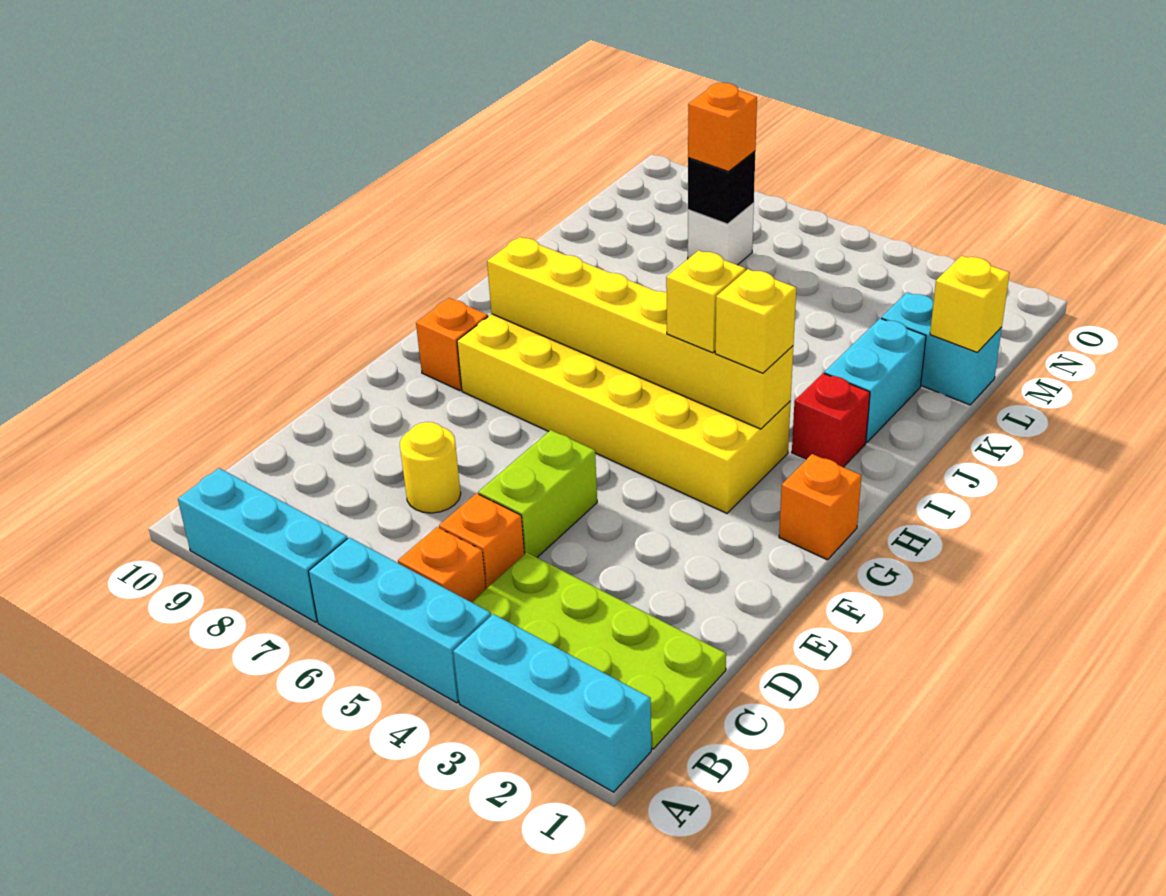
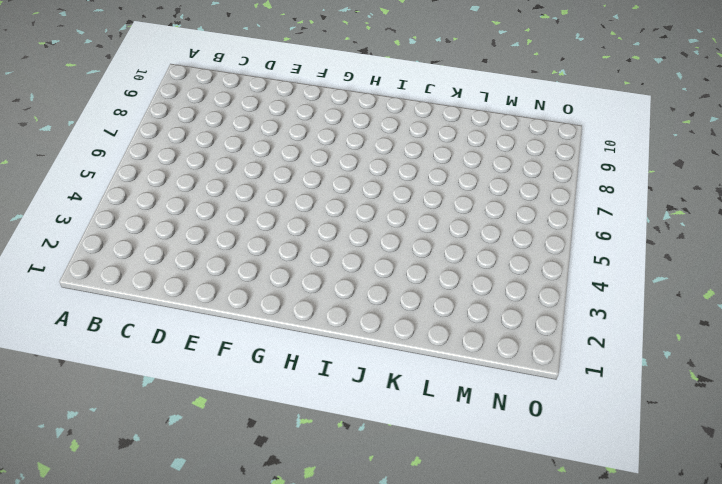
none -> cyan brick A1:A3 level 1
none -> cyan brick A4:A6 level 1
none -> cyan brick A7:A9 level 1

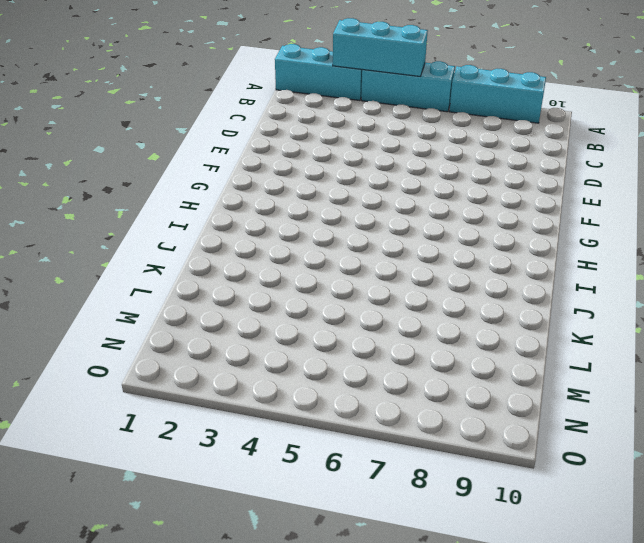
cyan brick A3:A5 level 2 -> none
none -> lime plate B1:C4 level 1
none -> orange brick B5 level 1
none -> orange brick C5 level 1

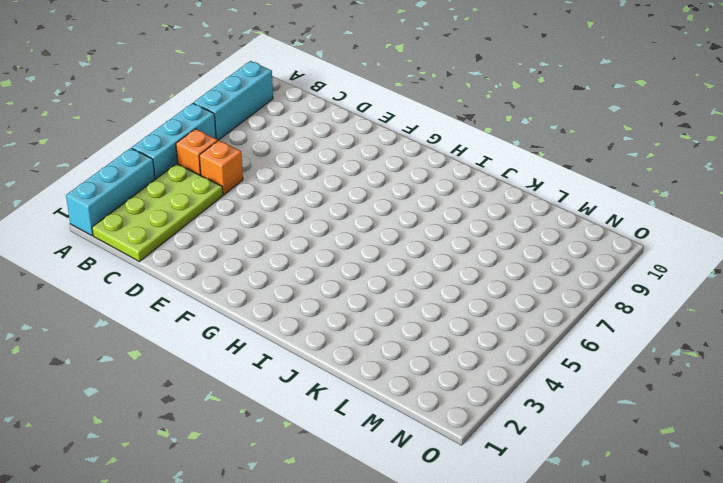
none -> lime brick D5:E5 level 1
none -> yellow round brick D7 level 1
none -> orange brick G1 level 1

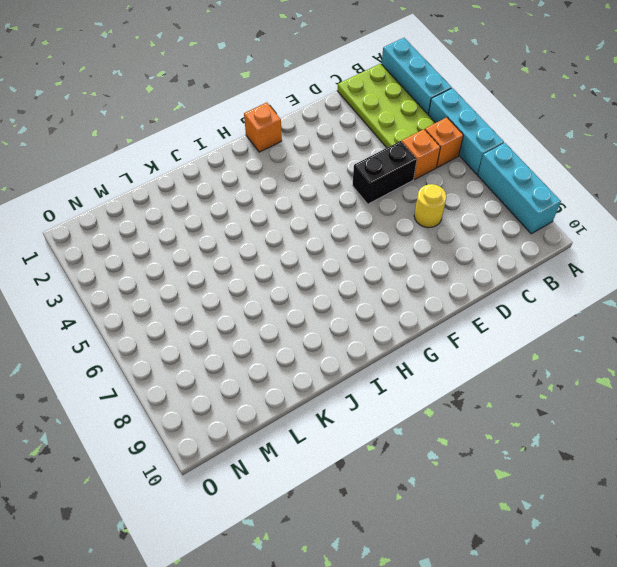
black brick D5:E5 level 1 -> lime brick D5:E5 level 1
none -> yellow brick G3:H8 level 1
none -> orange brick G9 level 1
none -> red brick I2 level 1

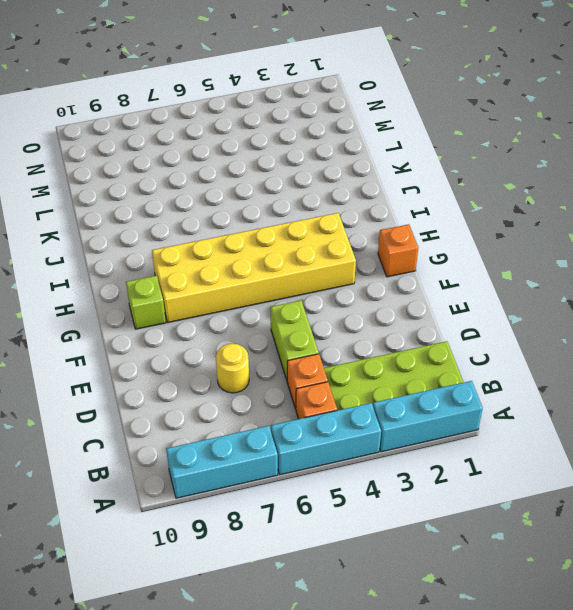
lime brick G9 level 1 -> orange brick G9 level 1
none -> red brick I2 level 1
none -> cyan brick J2:K2 level 1
none -> cyan brick L1:L2 level 1

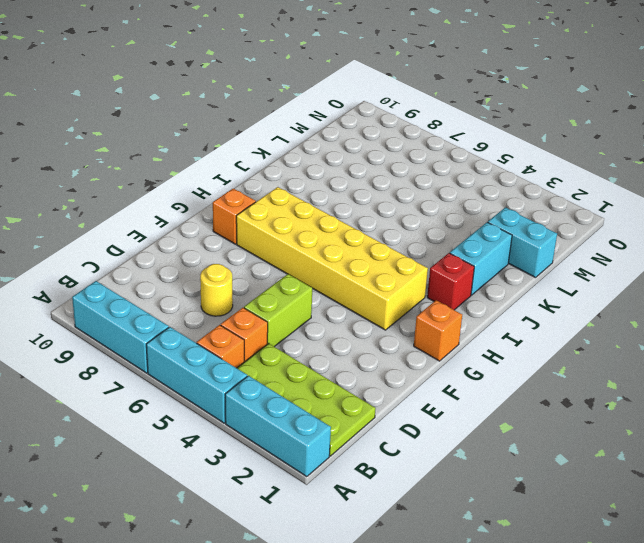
none -> white brick M7 level 1
none -> yellow brick H3:H8 level 2
none -> yellow brick L1 level 2

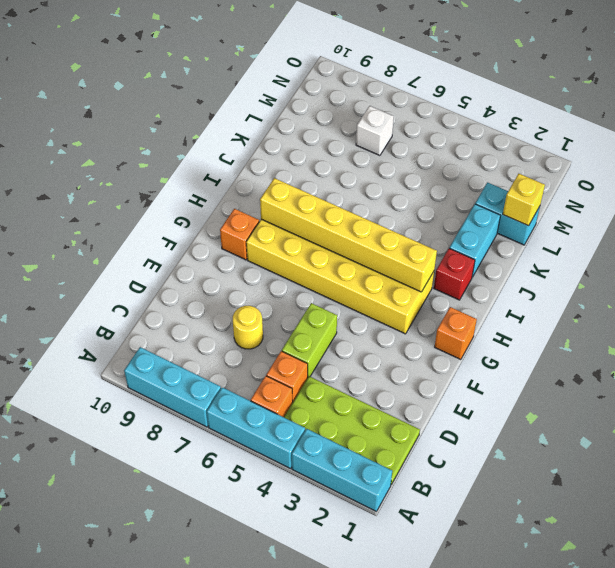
none -> black brick M7 level 2
none -> yellow brick H3 level 3
none -> yellow brick H4 level 3

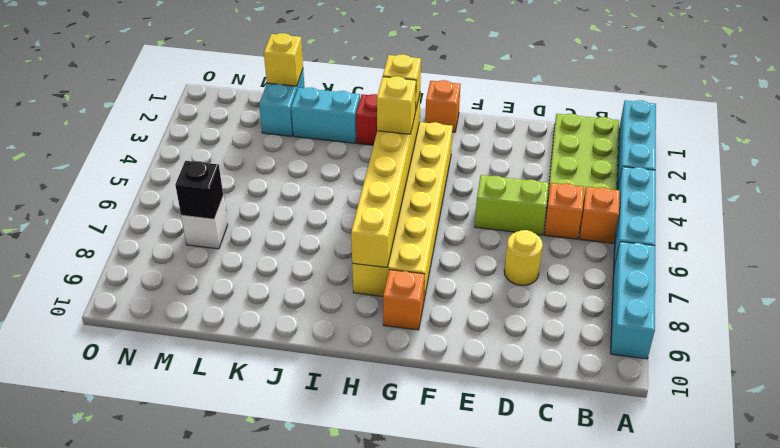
none -> orange brick M7 level 3

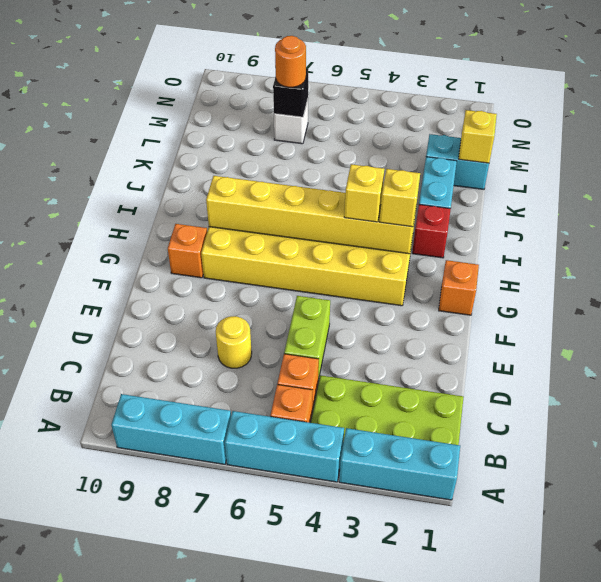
orange round brick M7 level 3 -> orange brick M7 level 3

